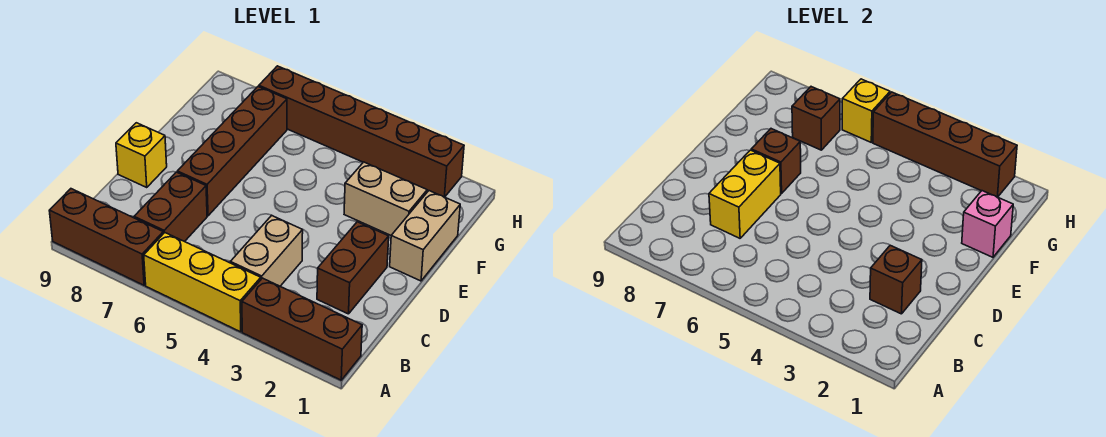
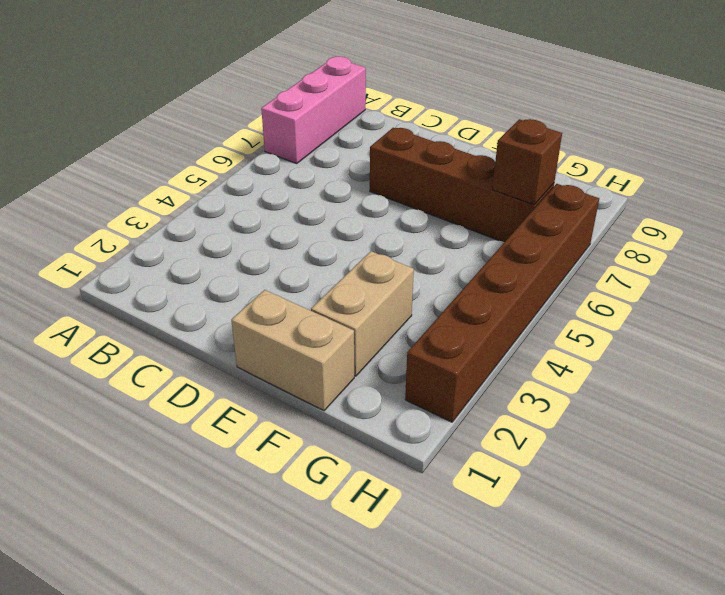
pink brick A7:A9 level 1 -> brown brick A7:A9 level 1
none -> brown brick A1:A3 level 1
none -> yellow brick A4:A6 level 1
none -> tan brick B4:C4 level 1

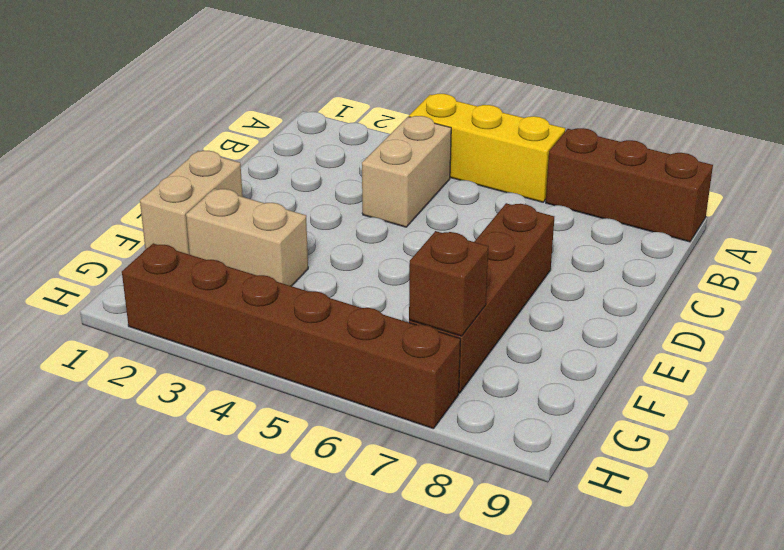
none -> brown brick A1:A3 level 1
none -> brown brick B7:C7 level 1
none -> brown brick C2:D2 level 1

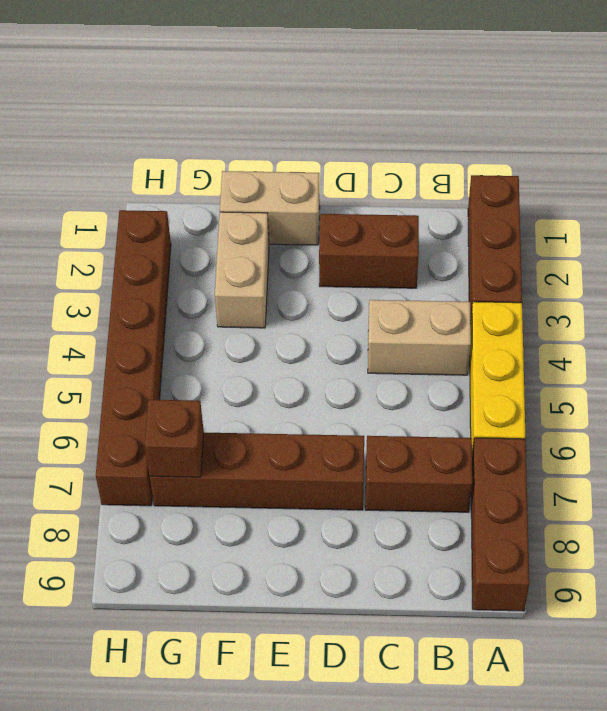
none -> yellow brick D9 level 1
none -> brown brick C2 level 2
none -> yellow brick C7:D7 level 2

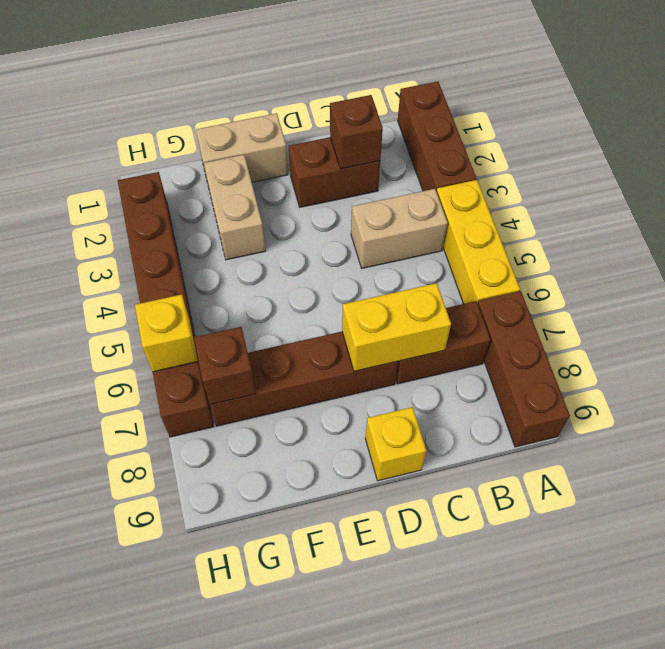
none -> brown brick E7 level 2
none -> pink brick F1 level 2
none -> brown brick H2:H5 level 2

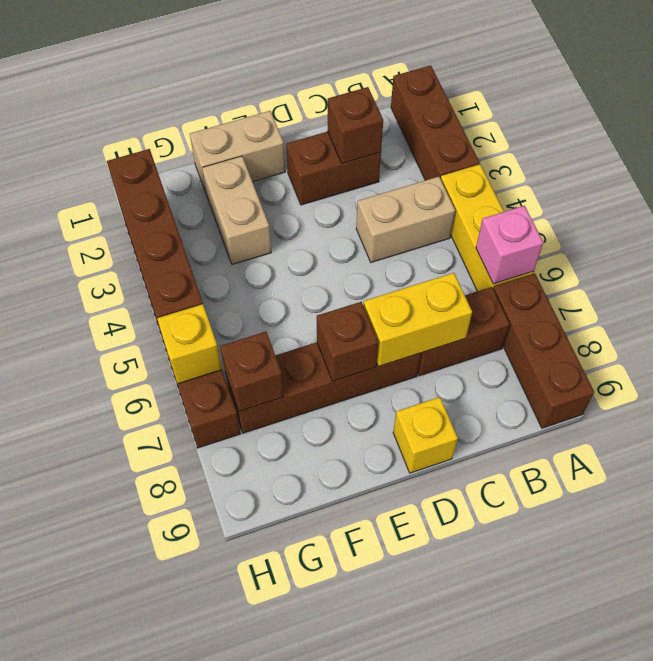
pink brick A6 level 2 -> pink brick F1 level 2

